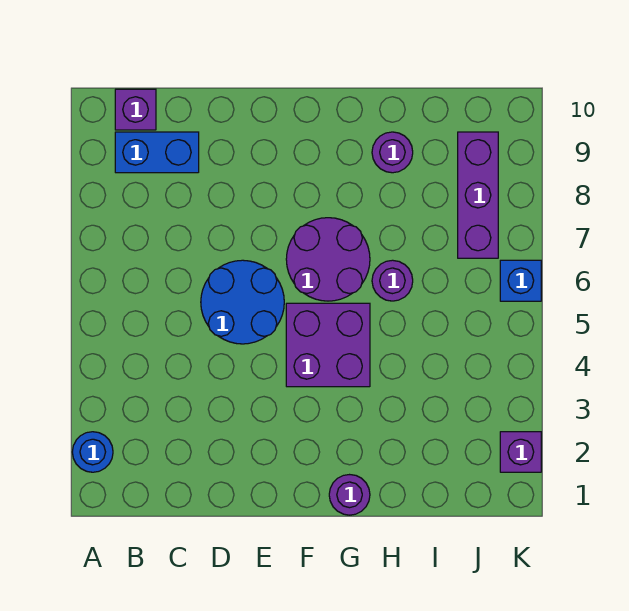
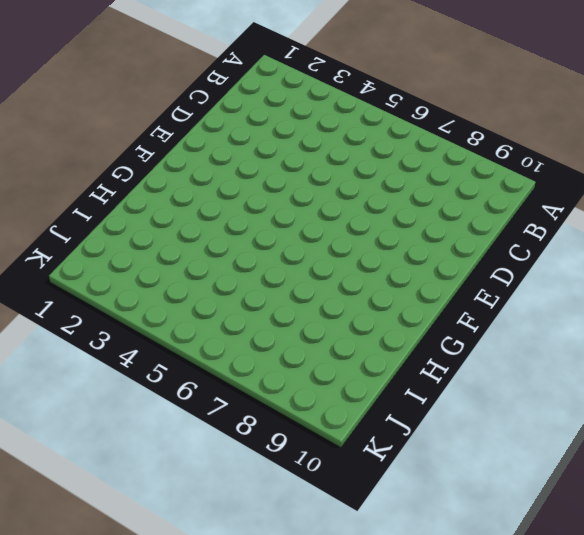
none -> blue round brick A2 level 1
none -> blue brick B9:C9 level 1
none -> purple brick B10 level 1

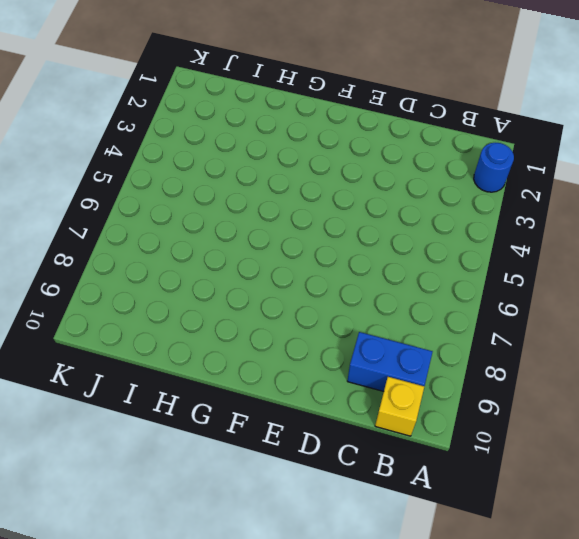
yellow brick B10 level 1 -> purple brick B10 level 1
none -> blue round brick D5:E6 level 1
none -> purple brick F4:G5 level 1
none -> purple round brick F6:G7 level 1

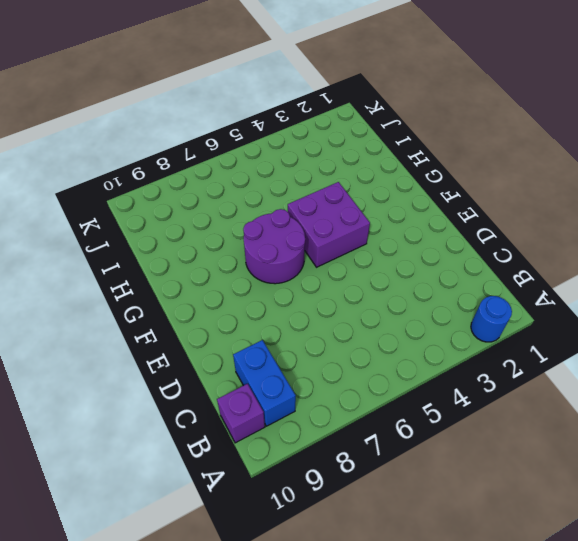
none -> blue round brick D5:E6 level 1
none -> purple round brick G1 level 1
none -> purple round brick H6 level 1

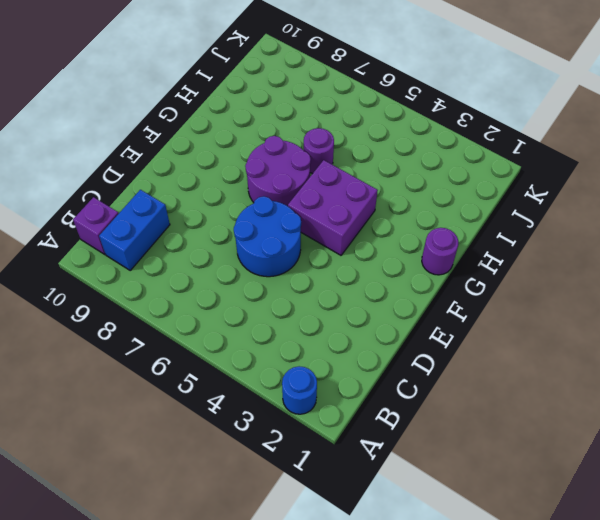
none -> purple round brick H9 level 1
none -> purple brick J7:J9 level 1
none -> purple brick K2 level 1

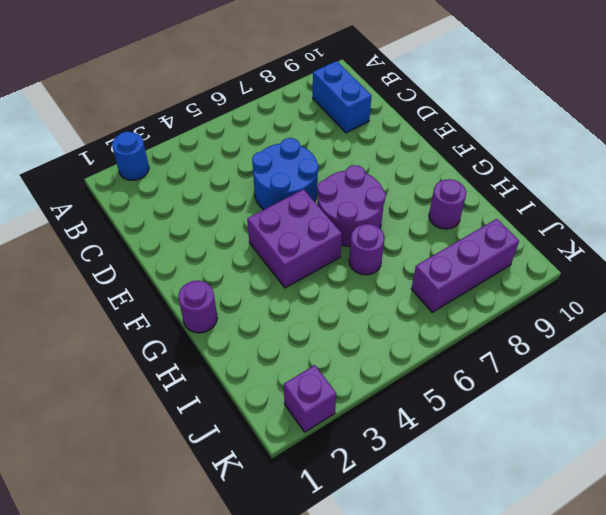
none -> purple brick B10 level 1
none -> blue brick K6 level 1

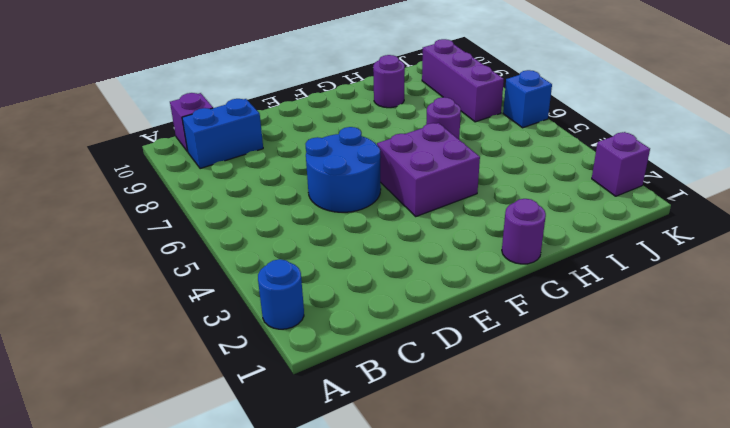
none -> purple round brick F6:G7 level 1

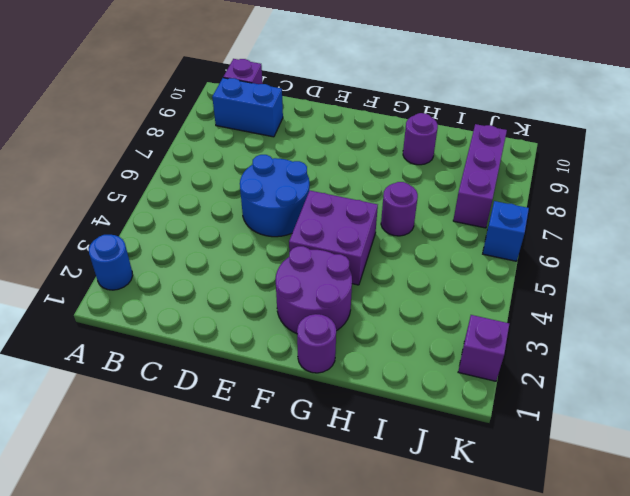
purple round brick F2:G3 level 1 -> purple round brick F6:G7 level 1

